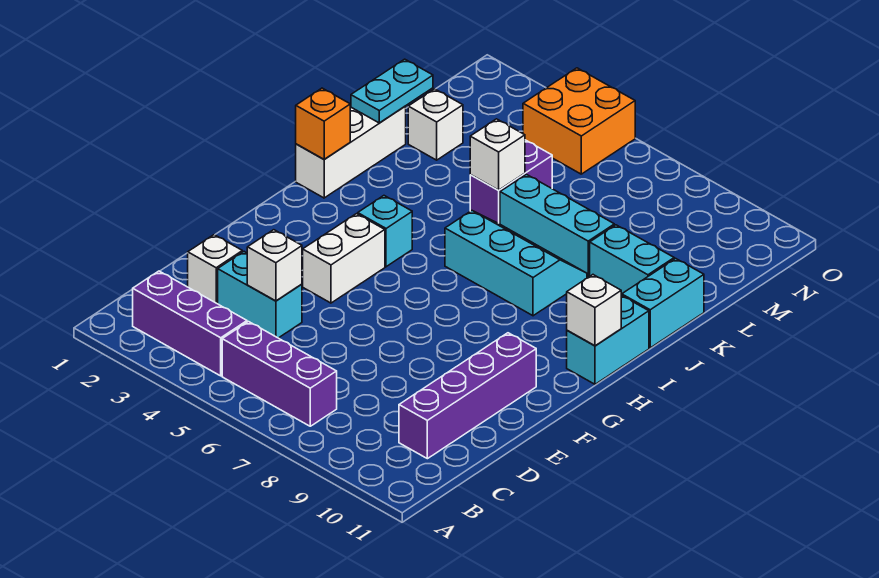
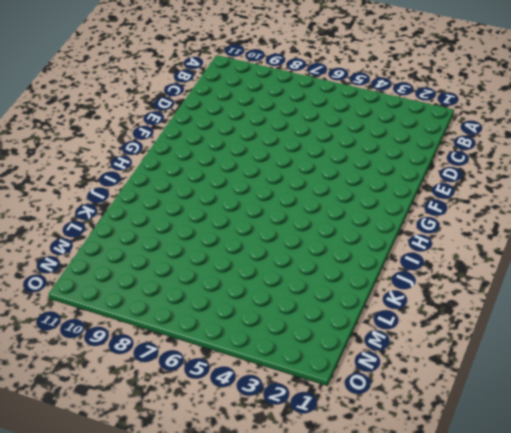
none -> purple brick B2:B4 level 1
none -> purple brick B5:B7 level 1
none -> purple brick C10:F10 level 1

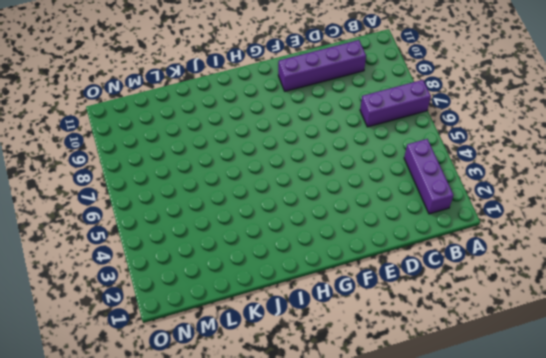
purple brick A7:C7 level 1 -> purple brick B5:B7 level 1
none -> white brick D2 level 1
none -> cyan brick D3:D4 level 1
none -> white brick F4:G4 level 1

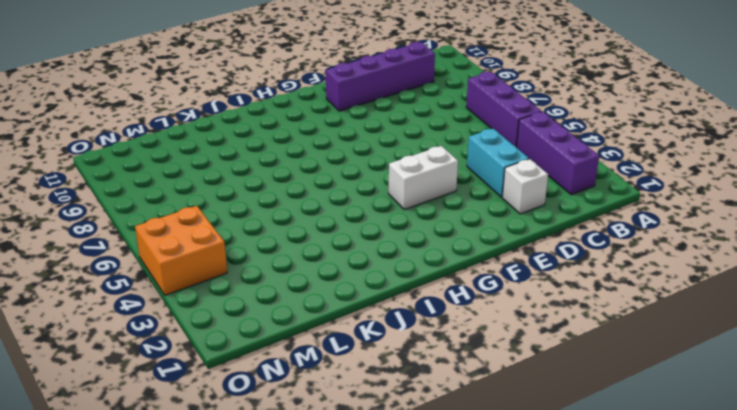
none -> cyan brick H4 level 1
none -> cyan brick H11:I11 level 1
none -> white brick I1:K1 level 1

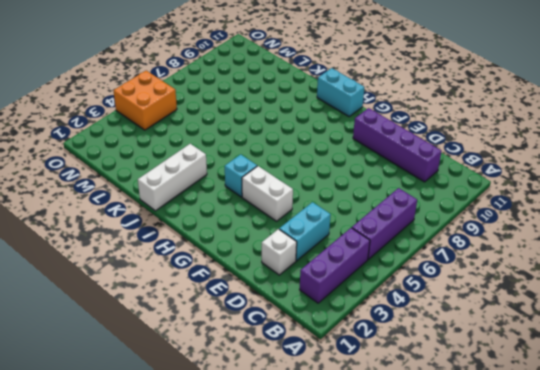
white brick J1:J3 level 1 -> white brick I1:K1 level 1
none -> cyan slope I6:J8 level 1 top I
none -> cyan brick J11:K11 level 1
none -> purple brick K5:L5 level 1

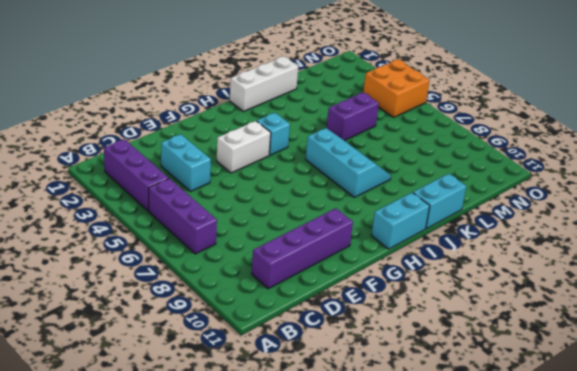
none -> white brick D2 level 1
none -> cyan brick K6:K8 level 1
none -> cyan brick K9:K10 level 1

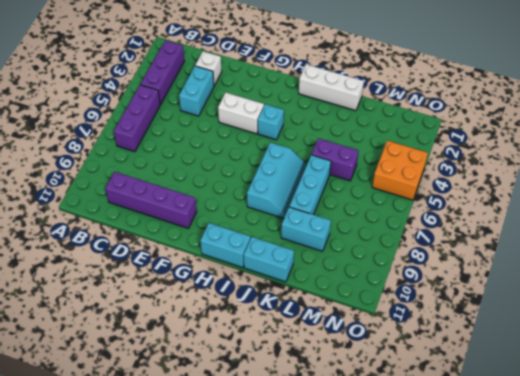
cyan brick K9:L9 level 1 -> cyan brick K9:K10 level 1
none -> white brick L2 level 1
none -> white brick D4 level 2
none -> white brick H11 level 2

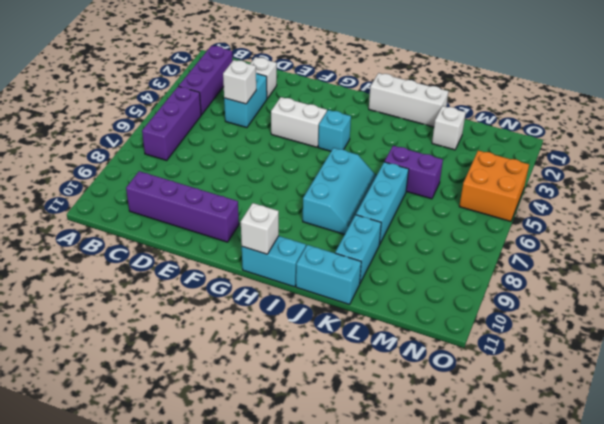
none -> orange brick I1 level 2
none -> cyan plate K1:L1 level 2
none -> white brick K5 level 2

